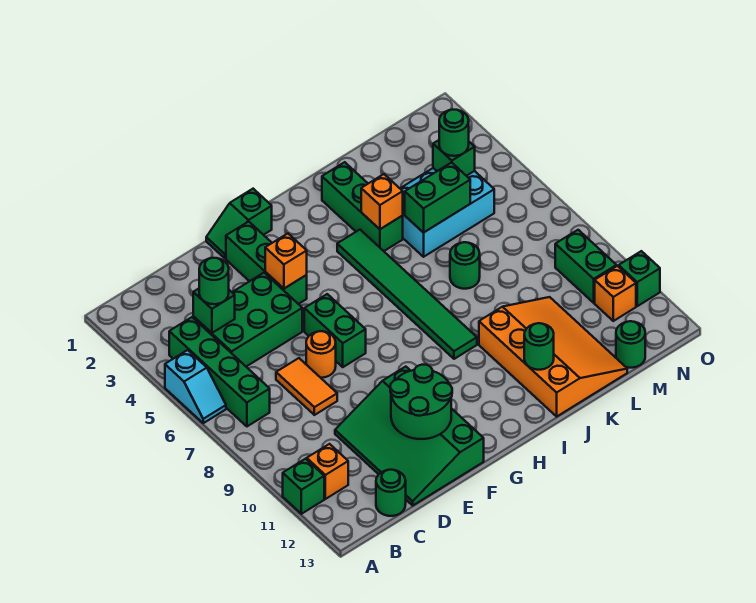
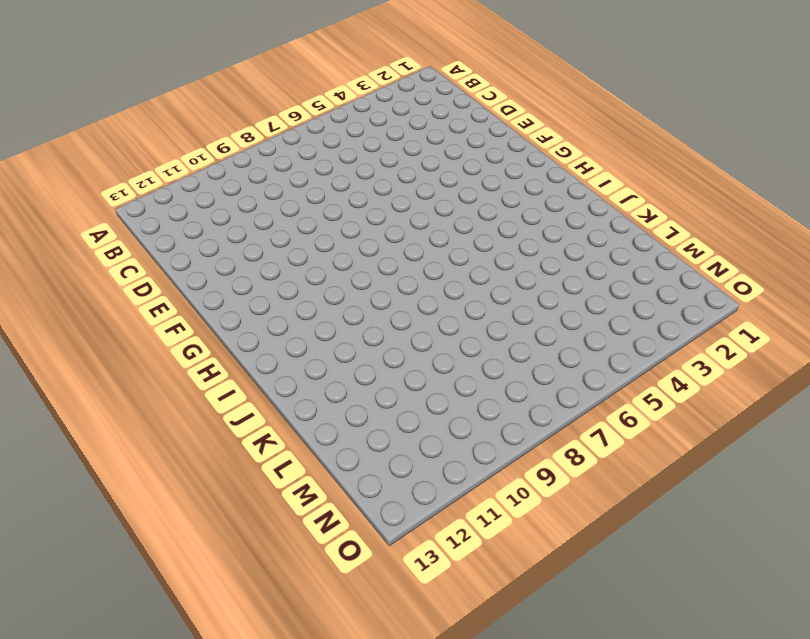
none -> cyan slope A5:A6 level 1 top 5
none -> green brick A11 level 1
none -> green brick B4:B7 level 1
none -> orange brick B11 level 1

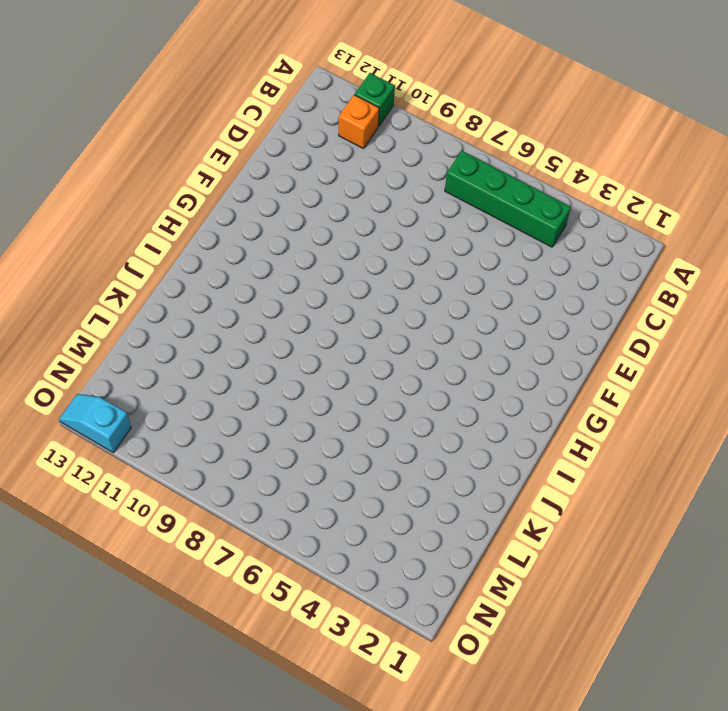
cyan slope O12:O13 level 1 top 12 -> cyan slope A5:A6 level 1 top 5
none -> green brick C4:E5 level 1
none -> green round brick C13 level 1
none -> orange tile D7:D8 level 1
none -> green slope D10:F13 level 1 top F

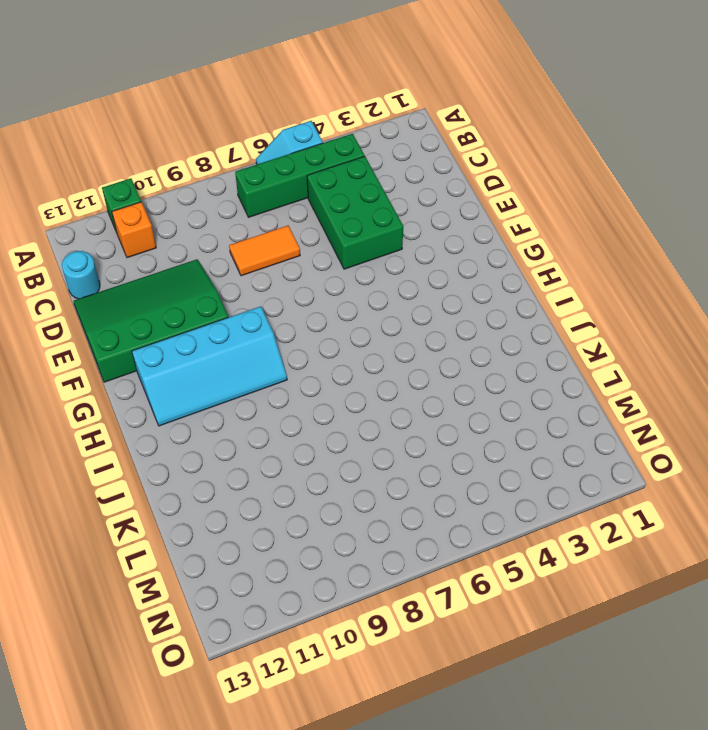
cyan round brick C13 level 1 -> green round brick C13 level 1
cyan slope G9:H12 level 1 top G -> none
none -> orange round brick E7 level 1
none -> green slope F1:G1 level 1 top G
none -> green brick F2:F4 level 1
none -> green brick F6:F7 level 1

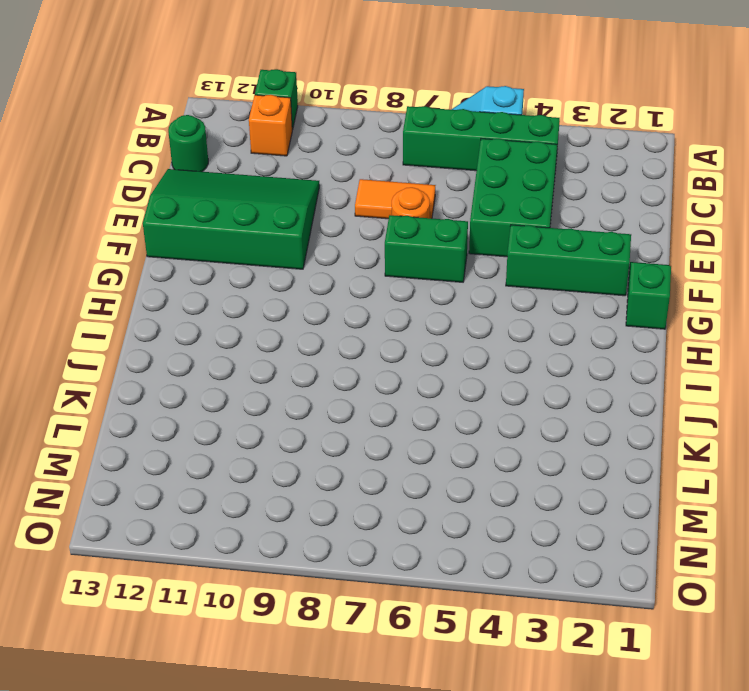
none -> green tile I4:I9 level 1
none -> green brick J2:J4 level 1
none -> orange slope J10:L13 level 1 top J
none -> cyan brick K4:M5 level 1

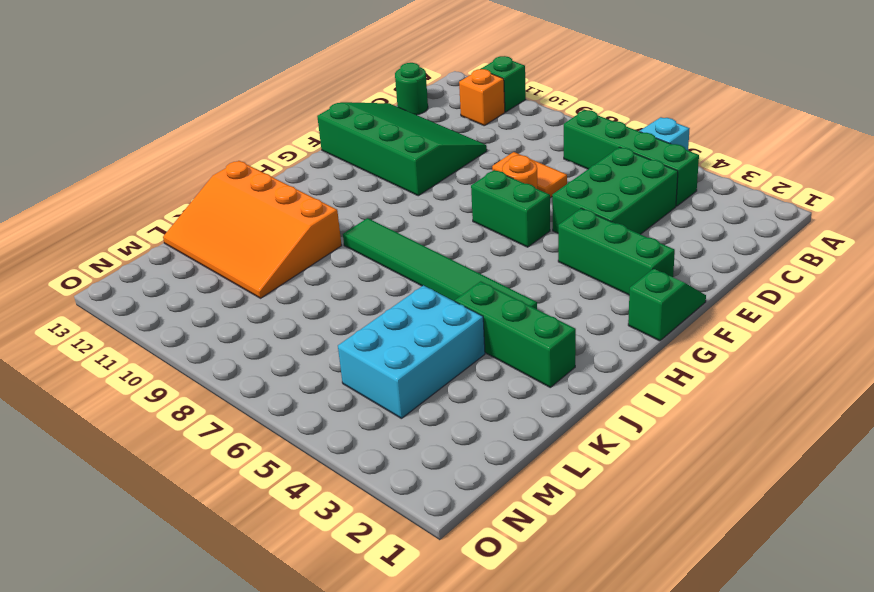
none -> green round brick K7 level 1
none -> green round brick M13 level 1
none -> green brick N9:N10 level 1
none -> orange brick N11 level 1

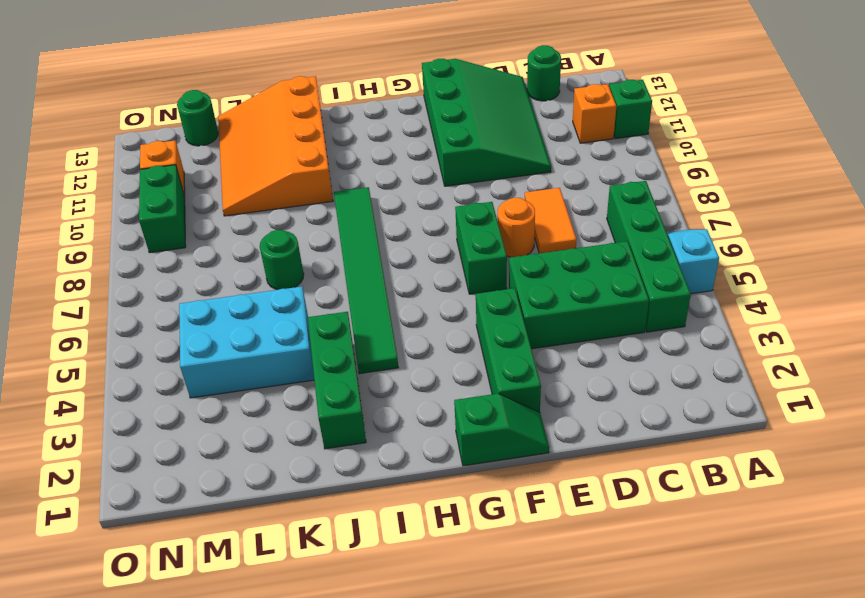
none -> green brick O11 level 1
none -> green brick C4 level 2
none -> green round brick E11:F12 level 2
none -> orange brick F4 level 2

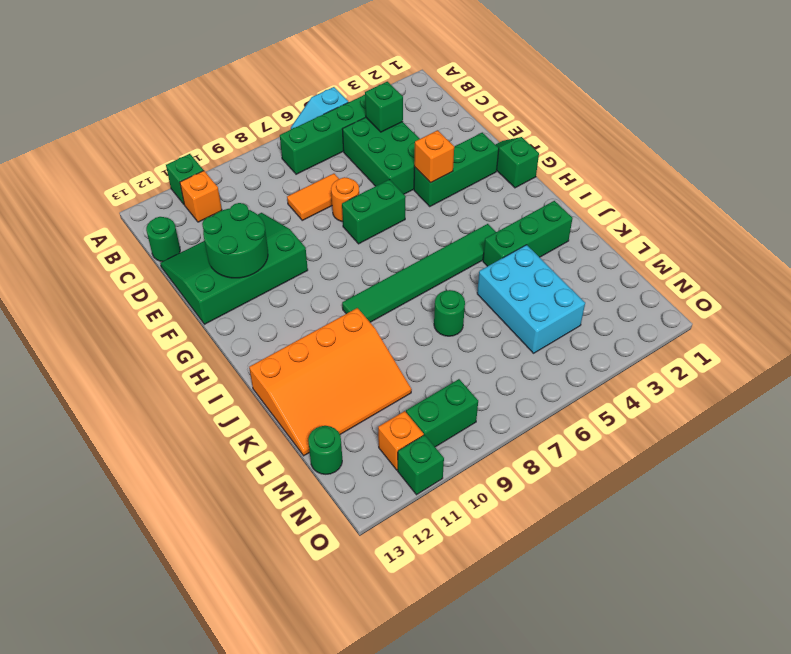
none -> orange brick J4 level 2
none -> green round brick J12 level 2
none -> green brick K5:L5 level 2
none -> green brick M4 level 2

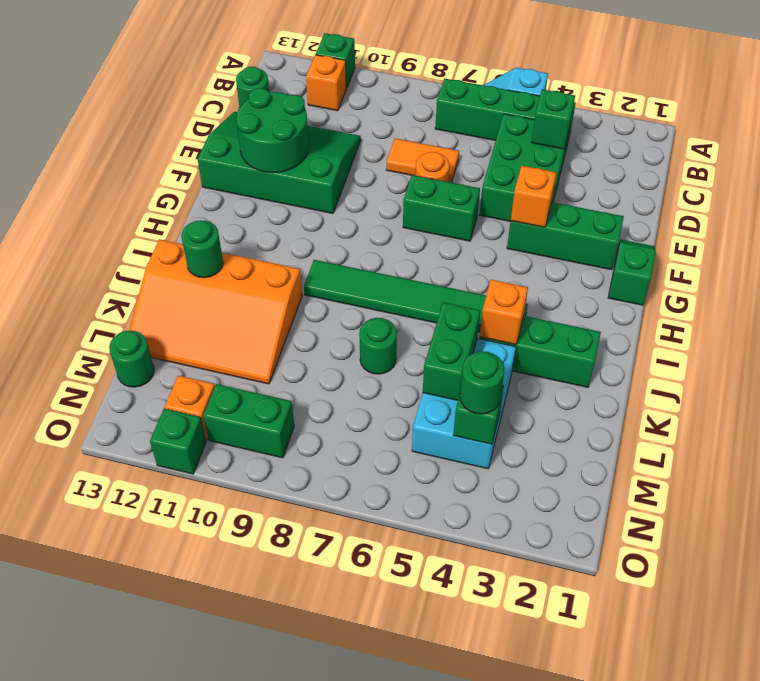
none -> green round brick C4 level 3

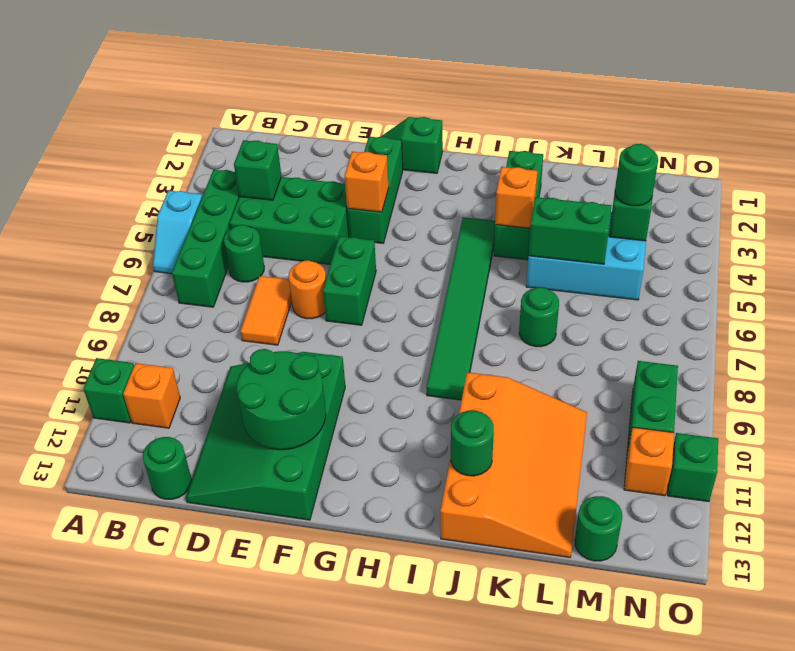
green round brick C6 level 1 -> green round brick C4 level 3

